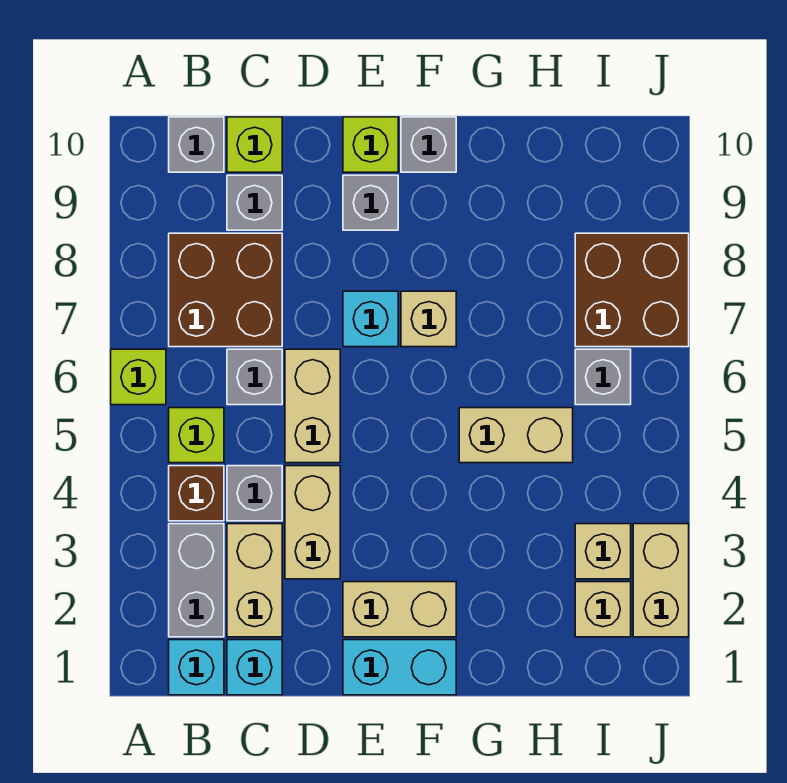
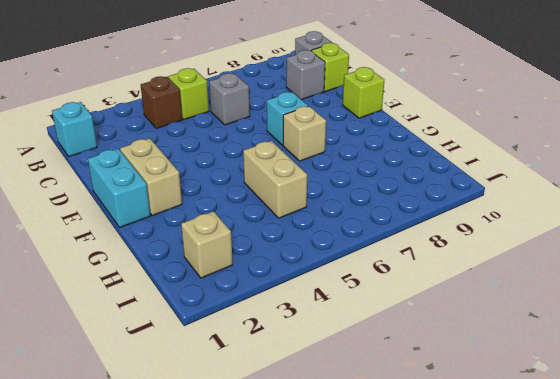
none -> lime brick A6 level 1
none -> grey brick B2:B3 level 1
none -> brown brick B7:C8 level 1

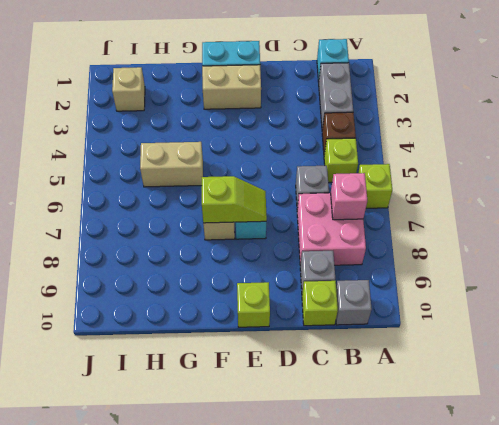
pink brick B7:C8 level 1 -> brown brick B7:C8 level 1
pink brick B7 level 2 -> none
lime slope E7:F7 level 2 top F -> none
none -> cyan brick C1 level 1
none -> tan brick C2:C3 level 1
none -> grey brick C4 level 1

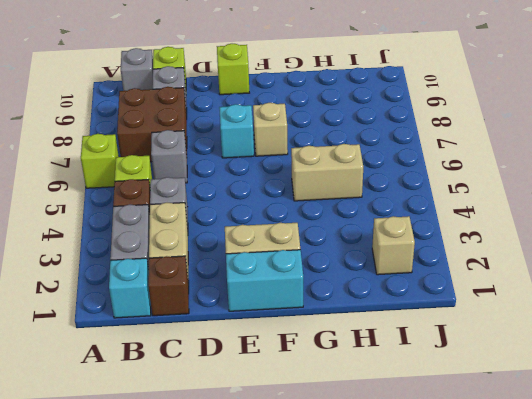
brown brick C1 level 1 -> cyan brick C1 level 1
none -> tan brick D3:D4 level 1
none -> tan brick D5:D6 level 1
none -> grey brick E9 level 1

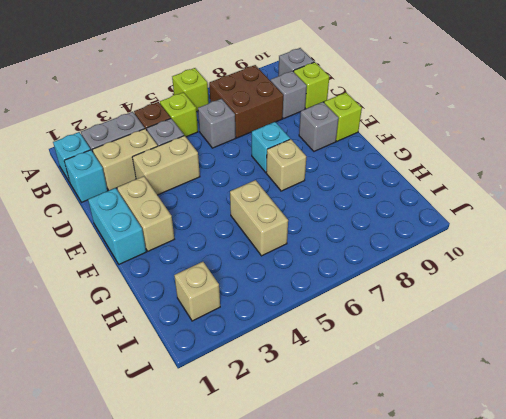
none -> tan brick D5:D6 level 1
none -> grey brick F10 level 1
none -> tan brick I3 level 1

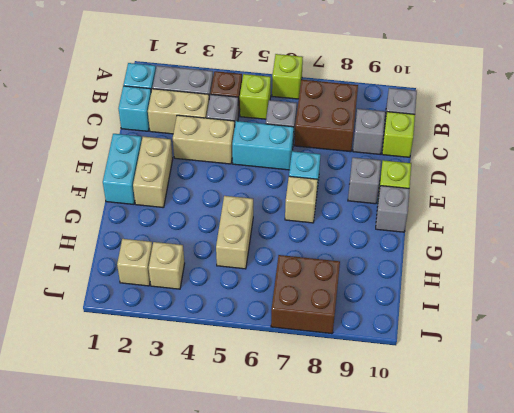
cyan brick D5:D6 level 1 -> tan brick D5:D6 level 1
none -> grey brick I6 level 1
none -> tan brick J2:J3 level 1

